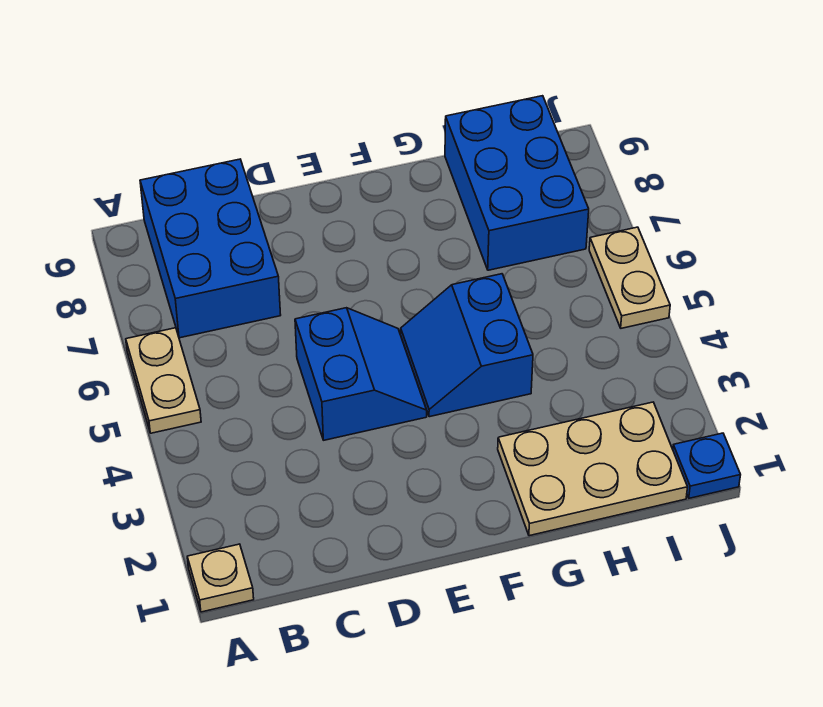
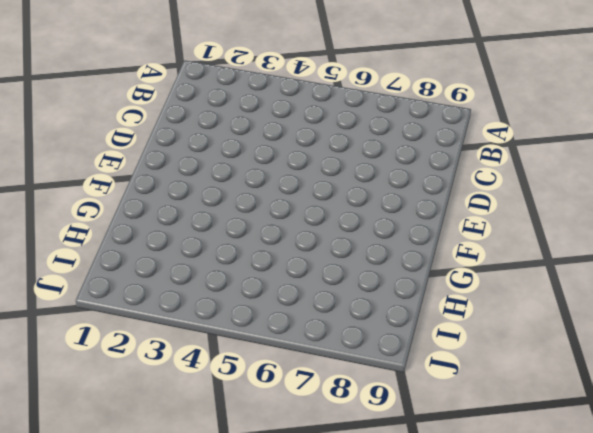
none -> tan plate A1 level 1
none -> tan plate A5:A6 level 1

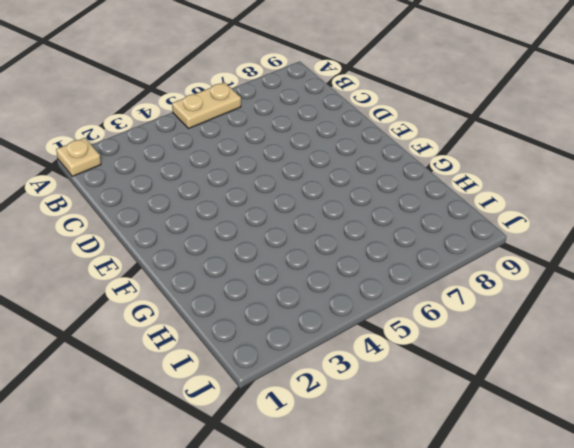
none -> blue brick B7:C9 level 1
none -> blue slope D4:E5 level 1 top D

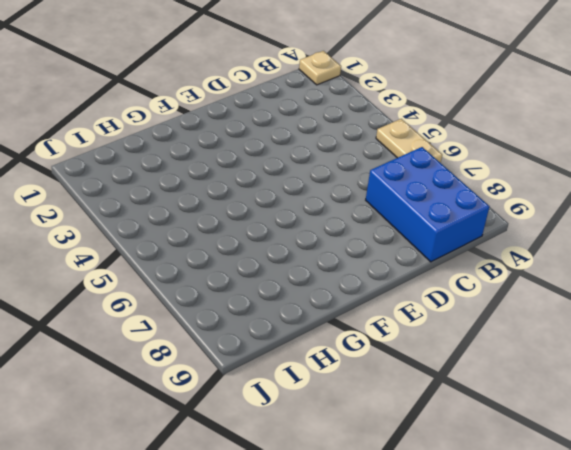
none -> blue slope D4:E5 level 1 top D
none -> blue slope F4:G5 level 1 top G

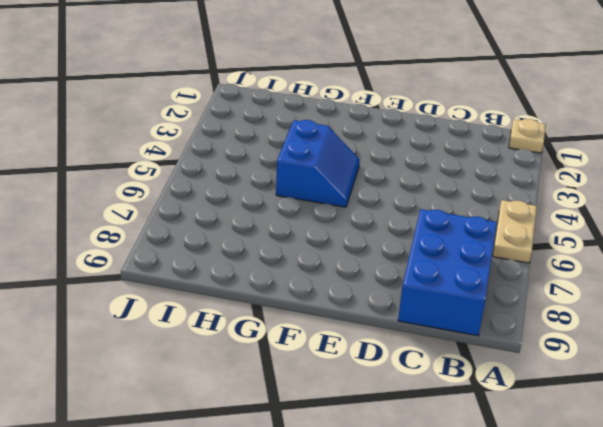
none -> blue slope D4:E5 level 1 top D
none -> tan plate G1:I2 level 1

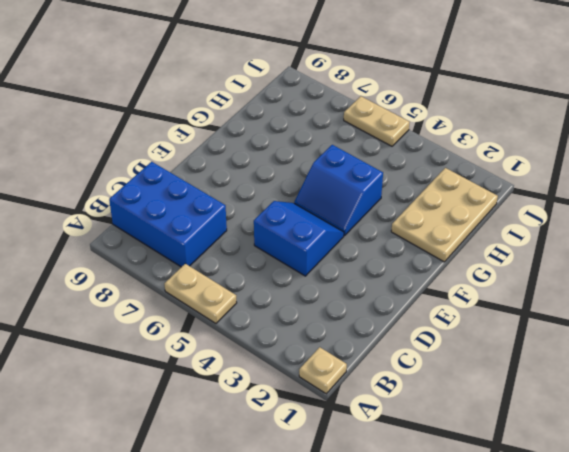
none -> blue brick H7:I9 level 1
none -> blue plate J1 level 1

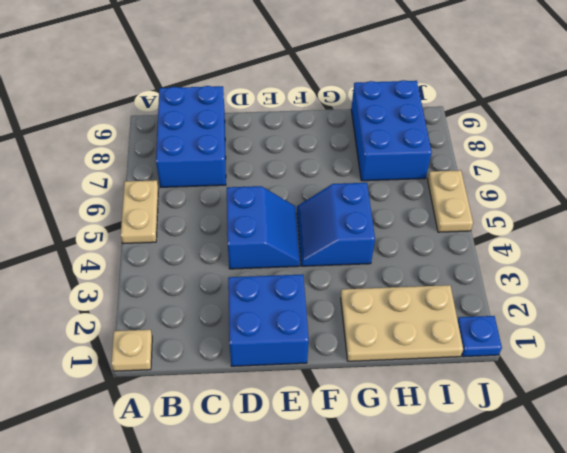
blue brick D1:E2 level 1 -> none

